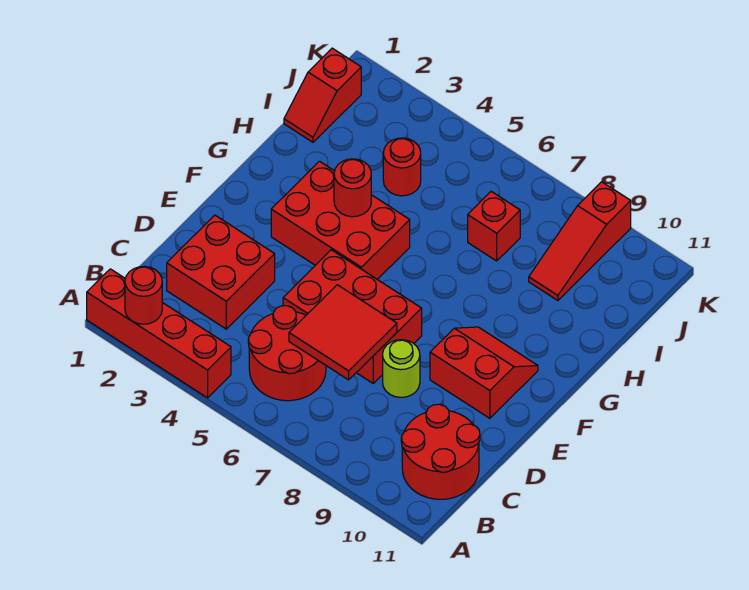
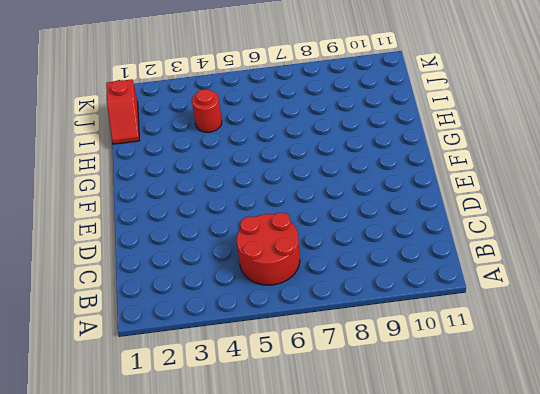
none -> red brick A1:A4 level 1
none -> red round brick B10:C11 level 1
none -> red brick C2:D3 level 1

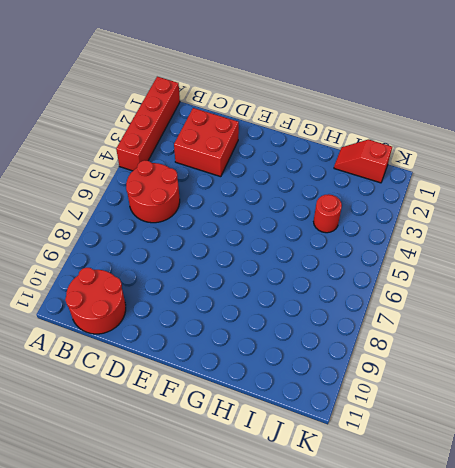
none -> red brick D5:E7 level 1
none -> lime round brick D8 level 1
none -> red slope E9:F10 level 1 top E

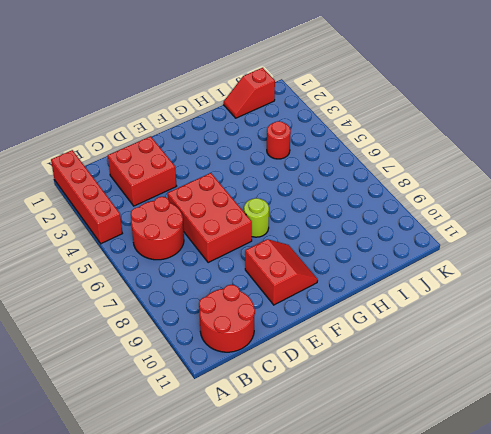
lime round brick F7 level 1 -> lime round brick D8 level 1
none -> red brick F3:G5 level 1
none -> red brick I7 level 1
none -> red slope I9:K9 level 1 top K

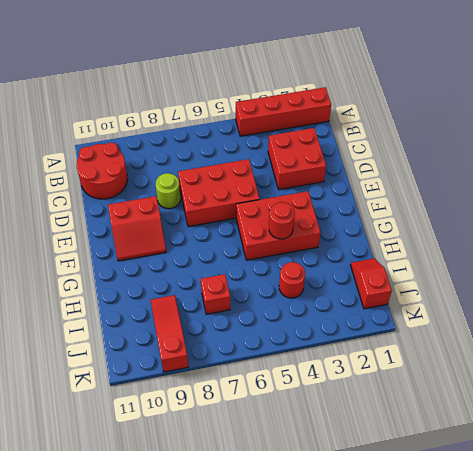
none -> red round brick B5:C6 level 1
none -> red round brick A2 level 2
none -> red tile C6:D7 level 2

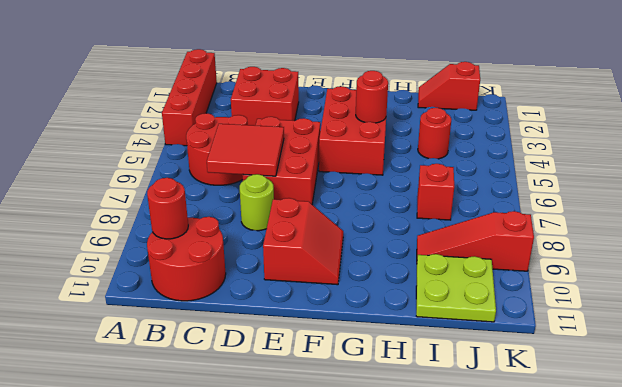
red round brick B10 level 2 -> red round brick A2 level 2
lime plate I10:J11 level 1 -> none

